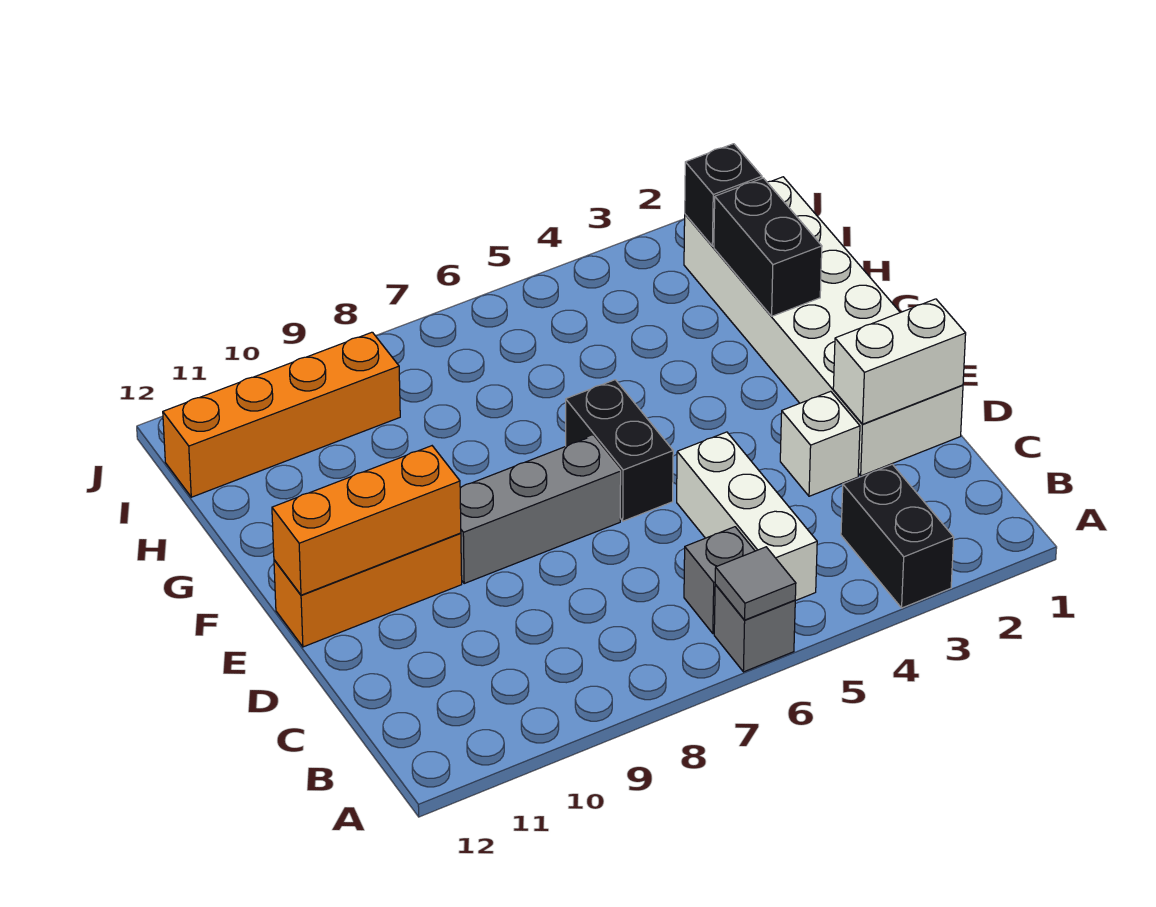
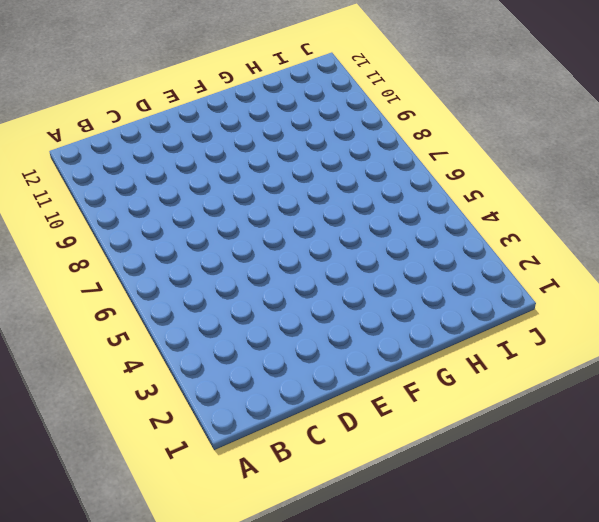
none -> black brick A3:B3 level 1
none -> grey brick A6 level 1
none -> white brick B5:D5 level 1

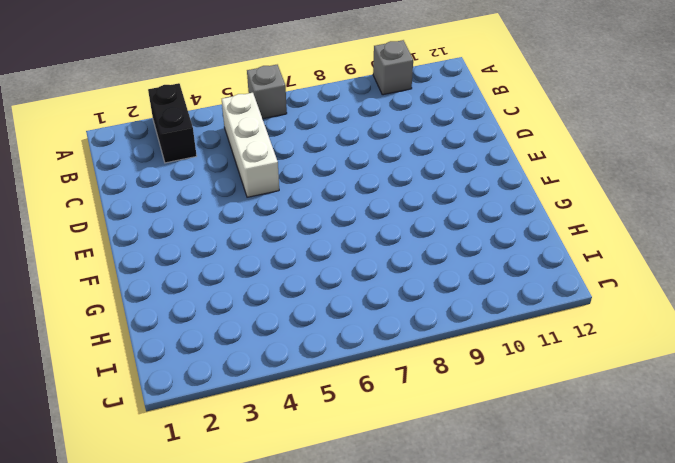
grey brick A10 level 1 -> grey brick B6 level 1
none -> white brick D1:I2 level 1
none -> white brick D3 level 1
none -> black brick E6:F6 level 1

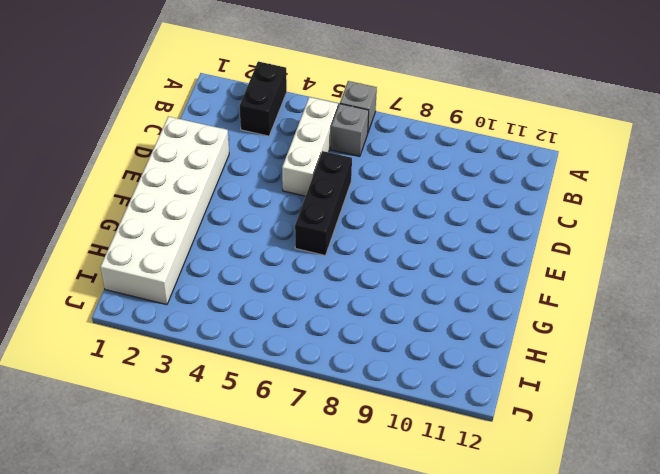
black brick D6:F6 level 1 -> black brick E6:F6 level 1
none -> white brick D3 level 1
none -> grey brick E7:E9 level 1
none -> orange brick E10:E12 level 1

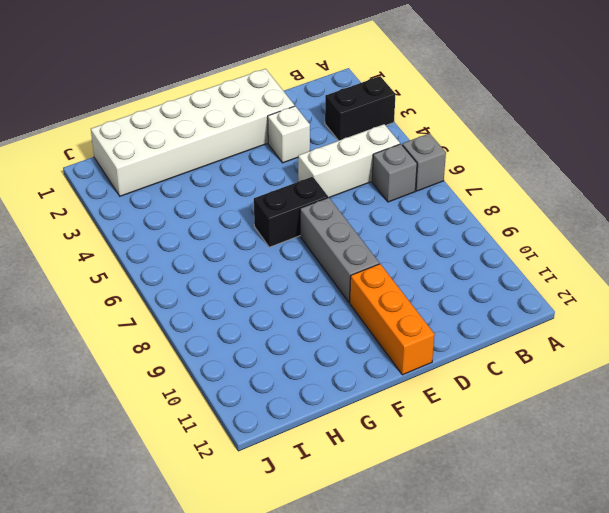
none -> orange brick I9:I12 level 1
none -> grey tile A6 level 2
none -> white brick D1:D2 level 2

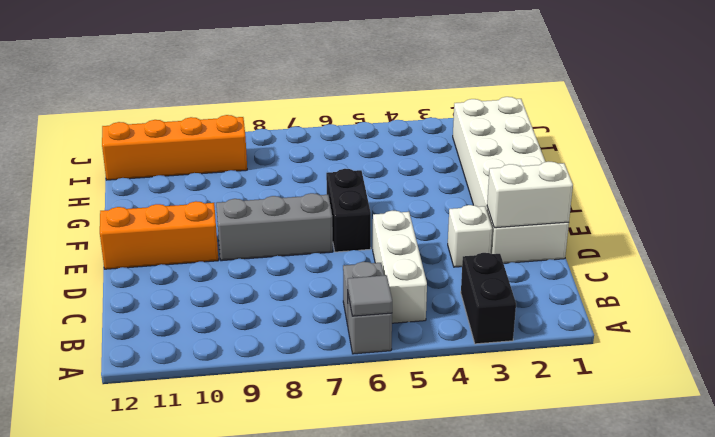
none -> orange brick E10:E12 level 2
none -> black brick G2:H2 level 2
none -> black brick I2 level 2

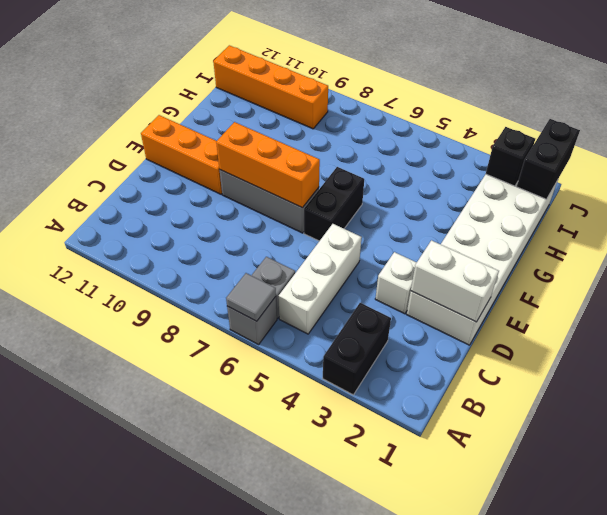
orange brick E7:E9 level 2 -> orange brick E10:E12 level 2
black brick I1:J1 level 2 -> black brick G2:H2 level 2

